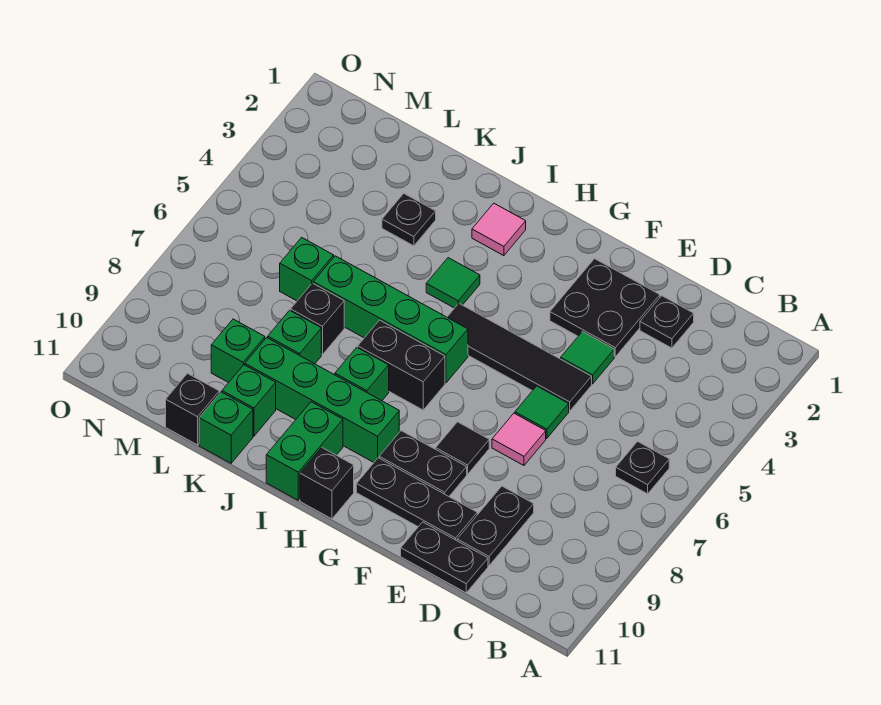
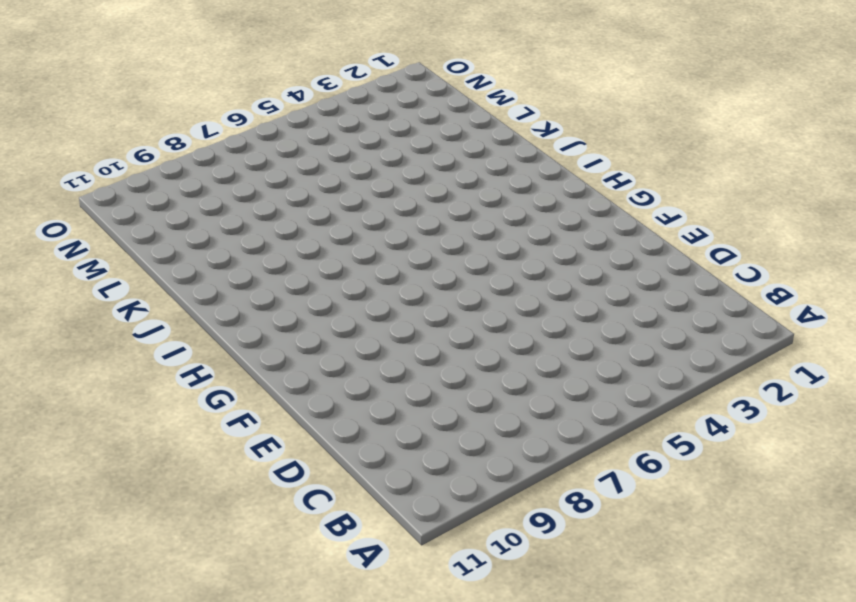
none -> black plate B6 level 1
none -> black plate D2 level 1
none -> black plate D9:D10 level 1

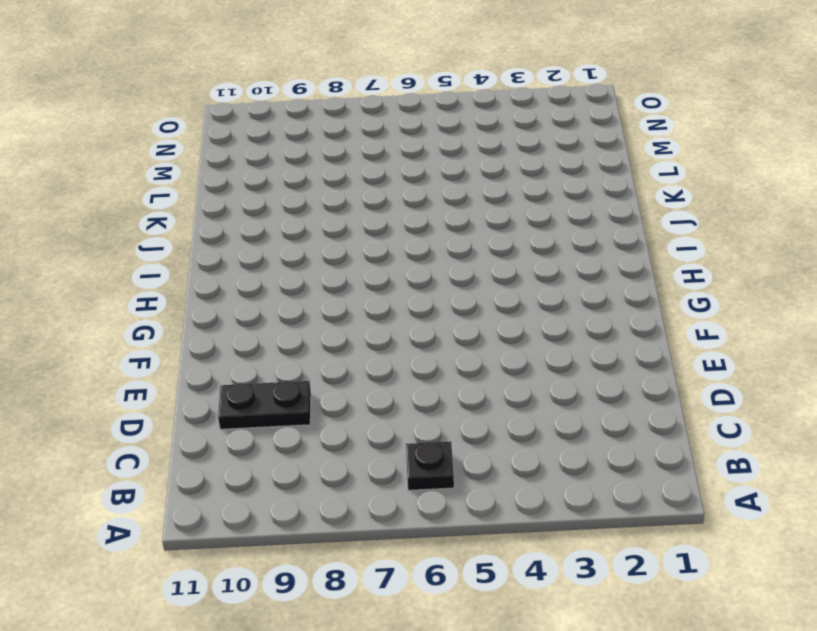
none -> black plate D2 level 1
none -> black plate D11:E11 level 1
none -> black plate E2:F3 level 1

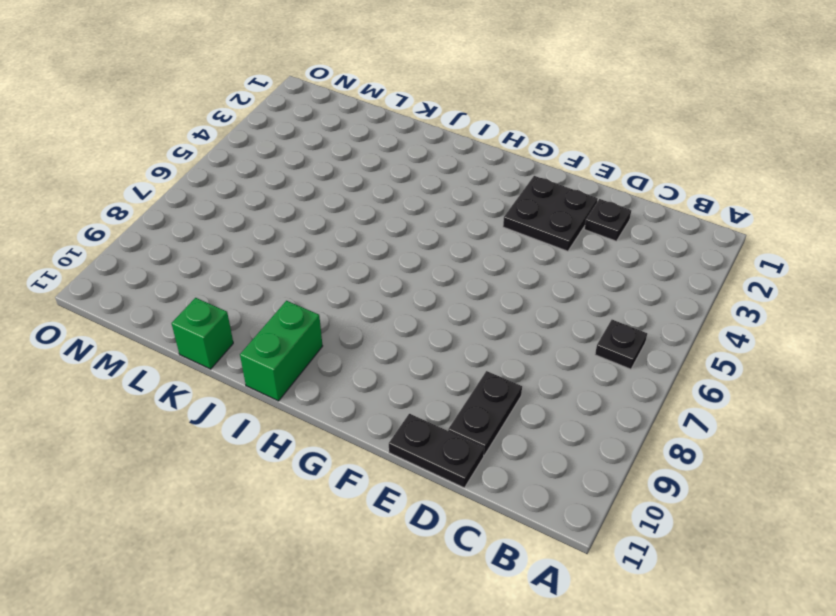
none -> green tile E4 level 1
none -> black tile E5:H5 level 1
none -> green tile E6 level 1

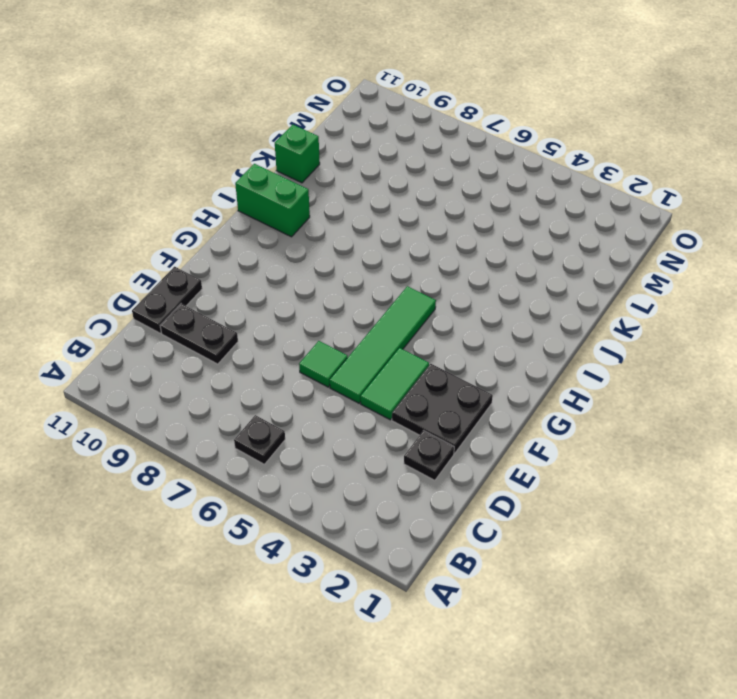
green tile E4:F4 level 1 -> green tile E4 level 1
green tile E5:H5 level 1 -> black tile E5:H5 level 1
none -> pink tile E7 level 1
none -> black plate E10:G10 level 1
none -> black tile F8 level 1

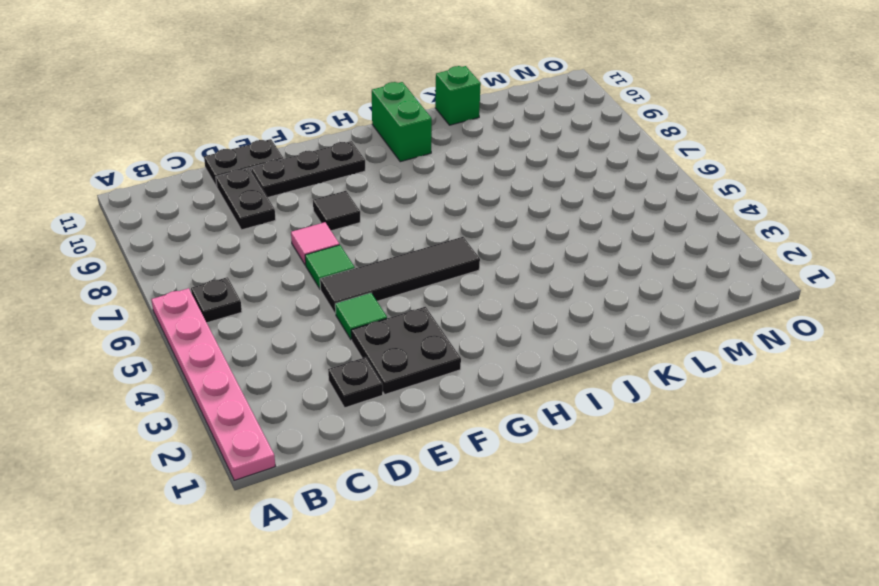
pink plate A1:A6 level 1 -> none
none -> black plate F9:G9 level 1
none -> green brick H6:K6 level 1
none -> black brick H7:I7 level 1

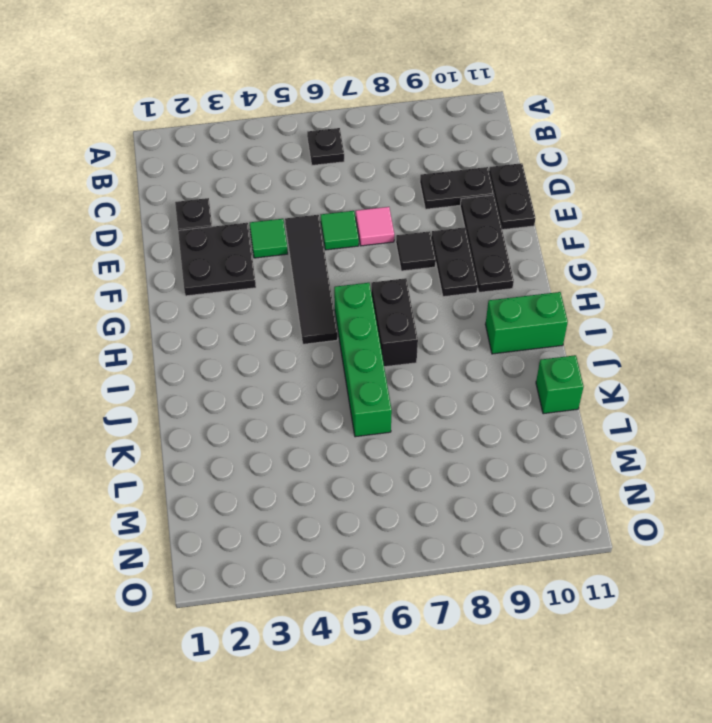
none -> green brick H9:K9 level 1
none -> black brick H11 level 1
none -> pink tile I2 level 1

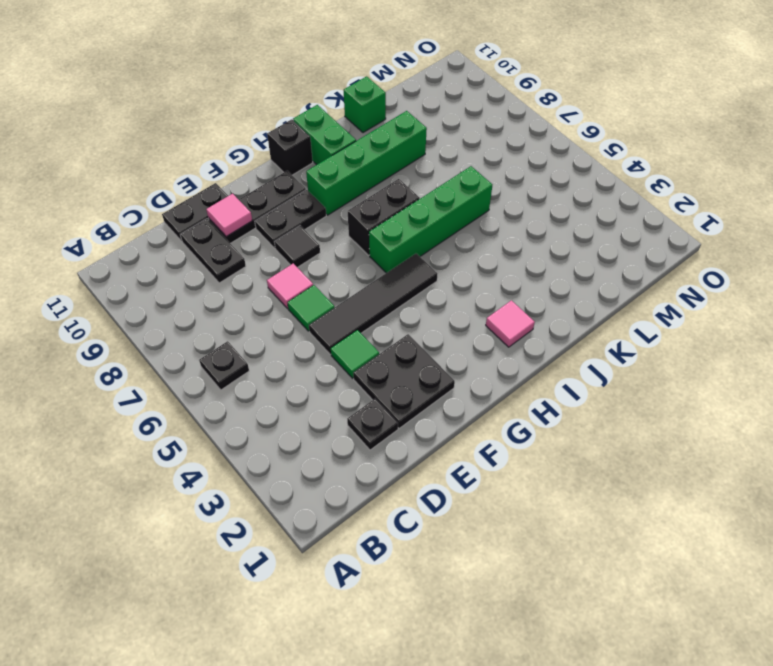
pink tile E10 level 2 -> none
none -> green tile I4 level 1
none -> green brick I8 level 1
none -> black plate K3 level 1

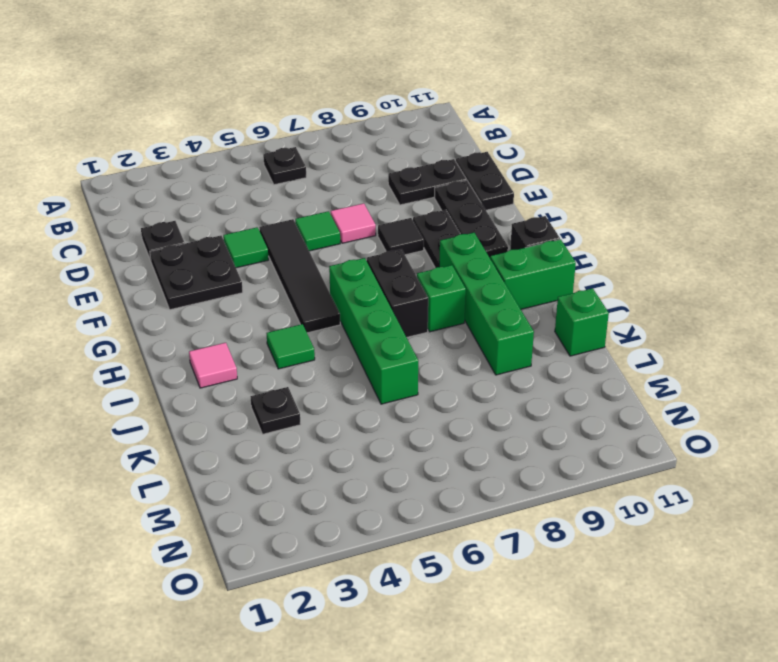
none -> black brick K7 level 1
none -> green brick K8 level 1
none -> green brick K10 level 1

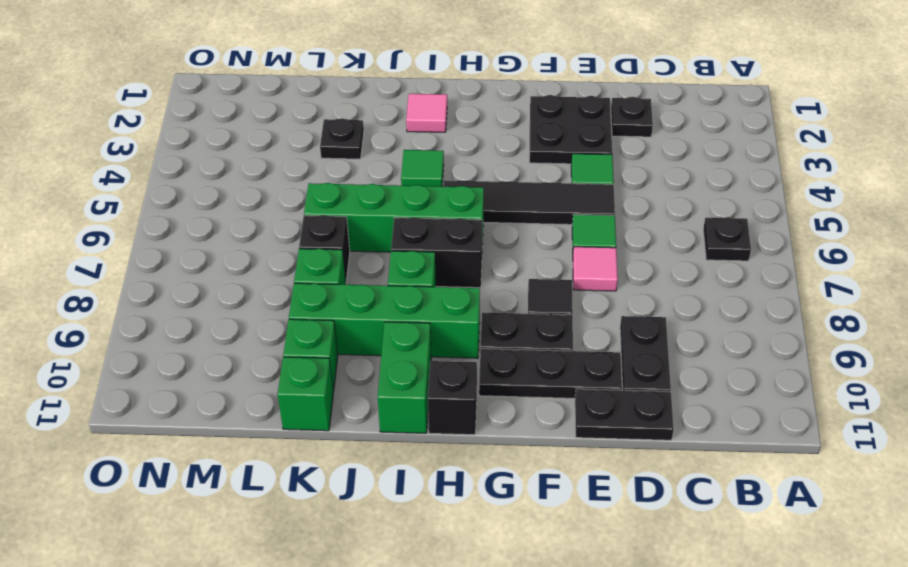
none -> green brick L6 level 1
none -> green brick L9 level 1
none -> black brick L11 level 1

